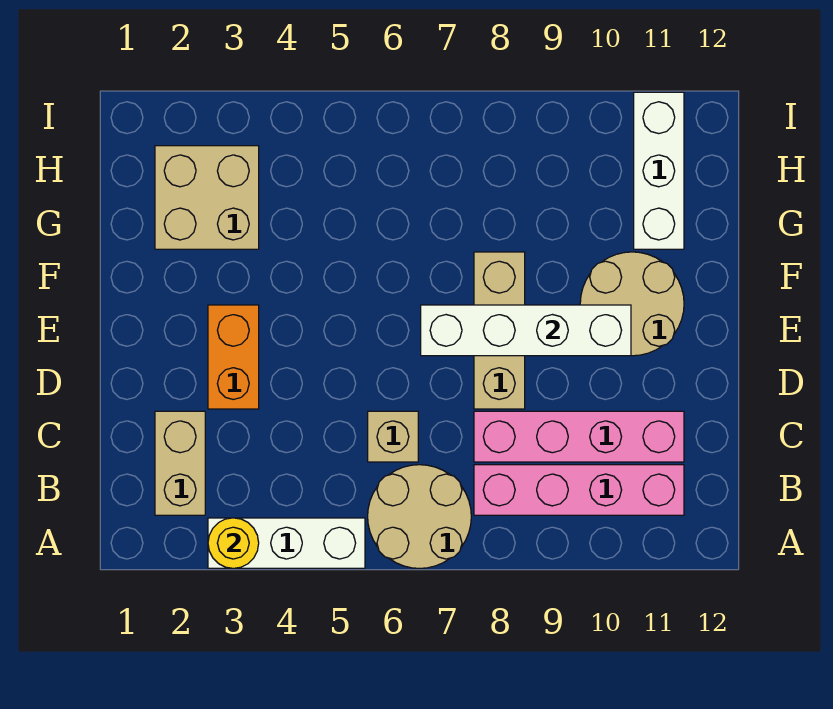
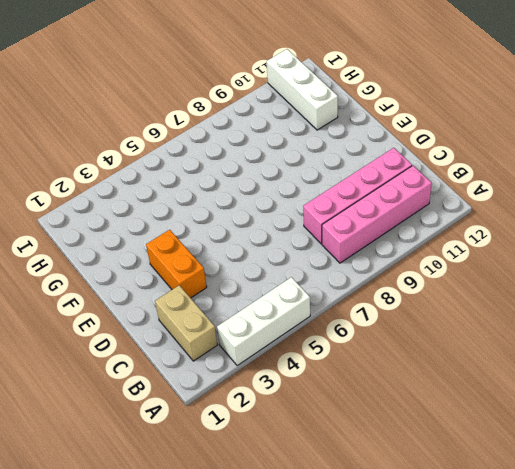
none -> tan round brick A6:B7 level 1
none -> tan brick C6 level 1
none -> tan brick D8:F8 level 1

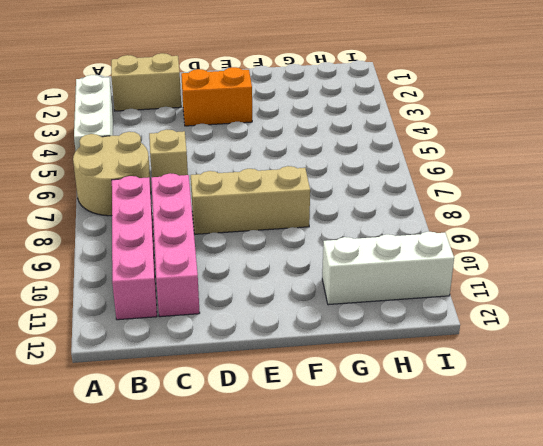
none -> tan round brick E10:F11 level 1
none -> tan brick G2:H3 level 1
none -> yellow round brick A3 level 2

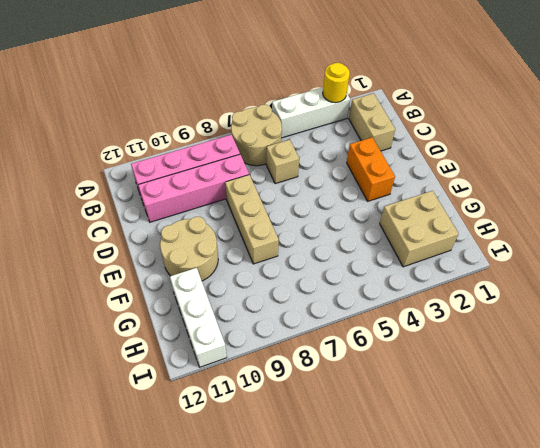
none -> white brick E7:E10 level 2

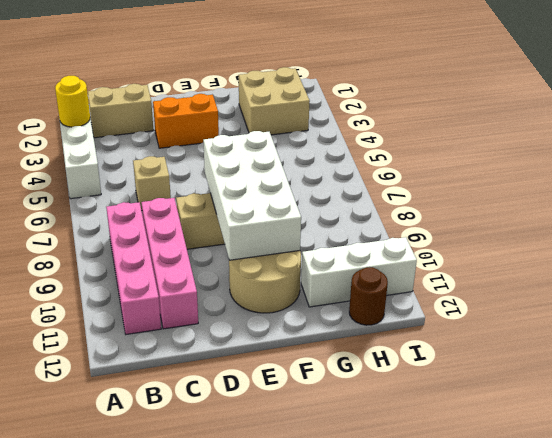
white brick E7:F10 level 2 -> white brick E7:E10 level 2
brown round brick H12 level 1 -> none
none -> tan round brick A6:B7 level 1

